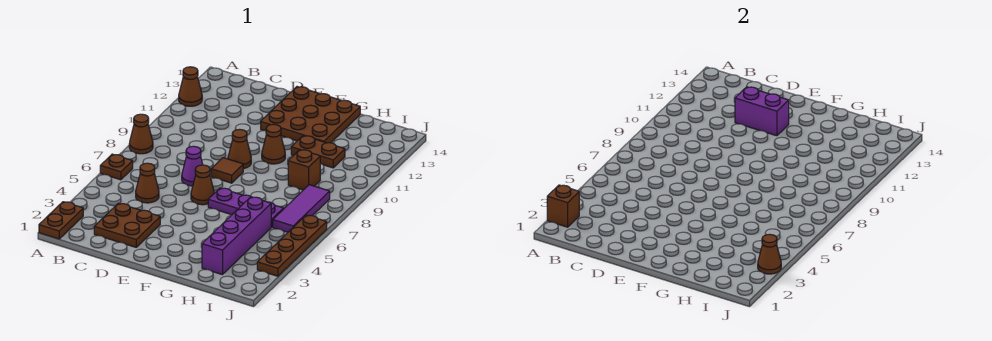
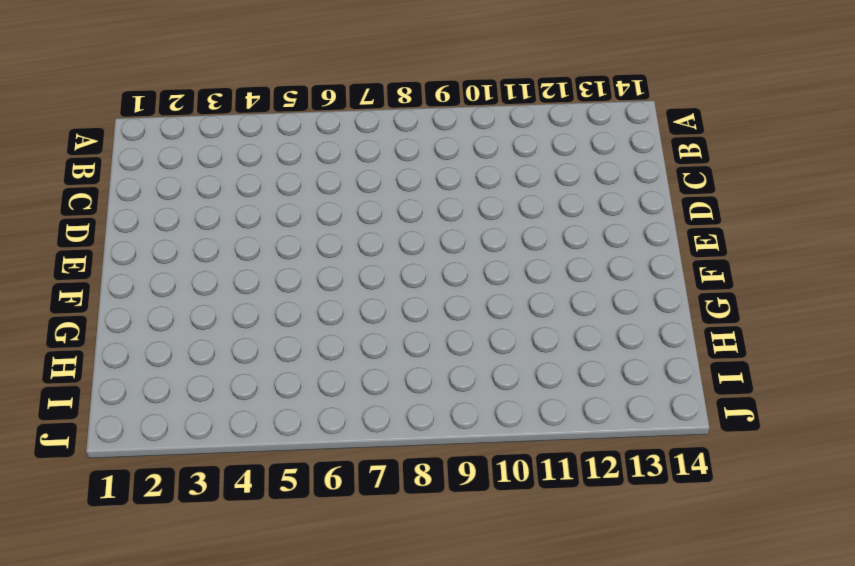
none -> brown plate A1:A2 level 1
none -> brown plate A6 level 1
none -> brown cone A8 level 1

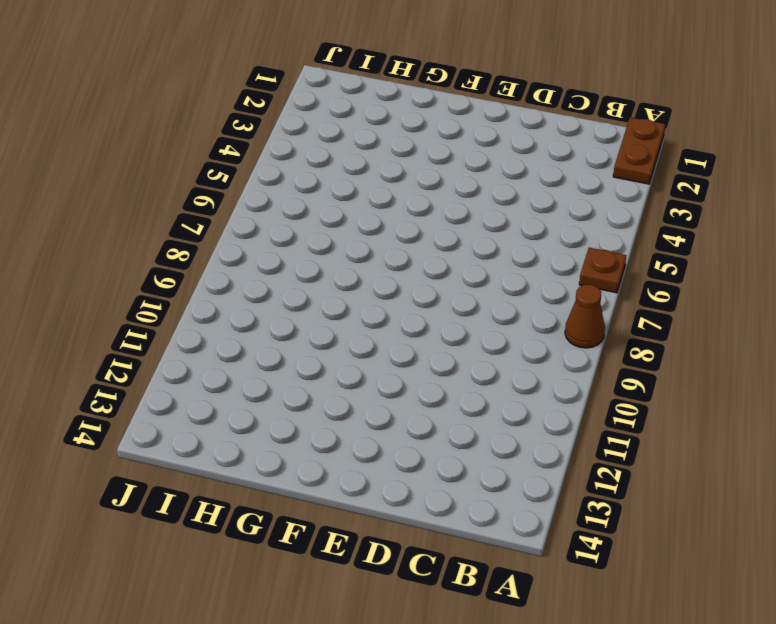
none -> brown cone A12 level 1
none -> brown plate C2:D3 level 1
none -> brown cone C5 level 1

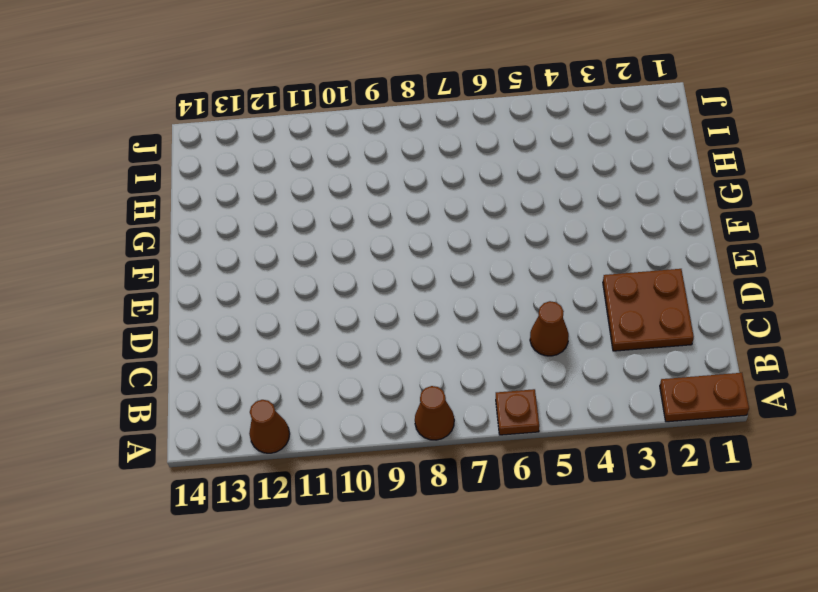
none -> purple cone D7 level 1
none -> brown cone E6 level 1
none -> brown tile E8 level 1

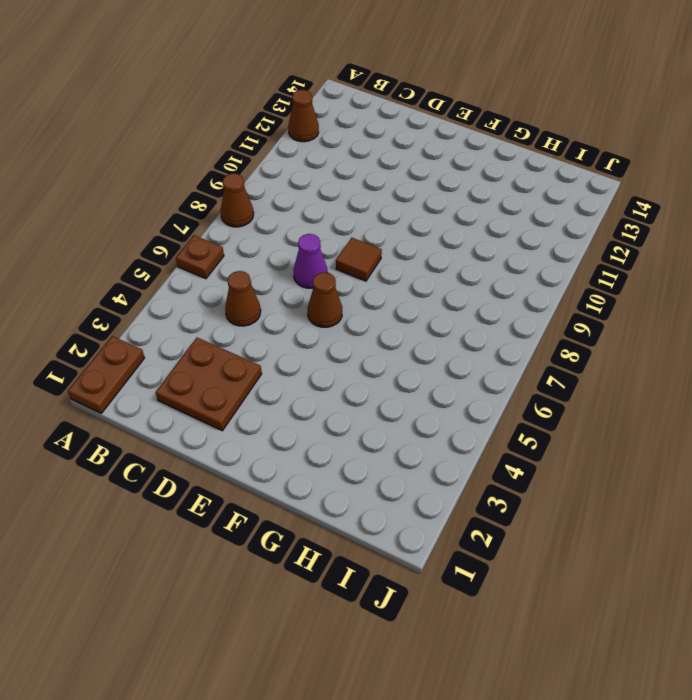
none -> brown cone E9 level 1
none -> brown plate E12:G14 level 1
none -> purple plate F6:H6 level 1

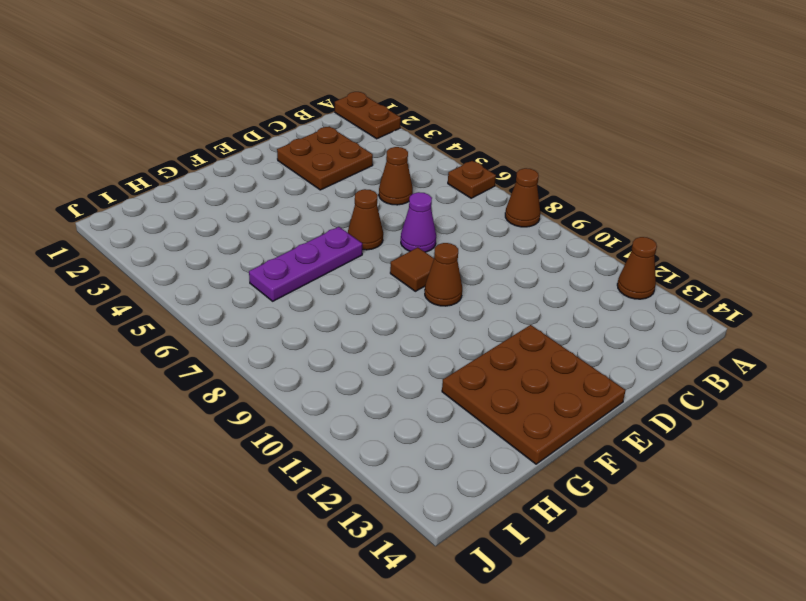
none -> brown cone F10 level 1
none -> brown plate G11:H11 level 1
none -> purple brick H2:H5 level 1

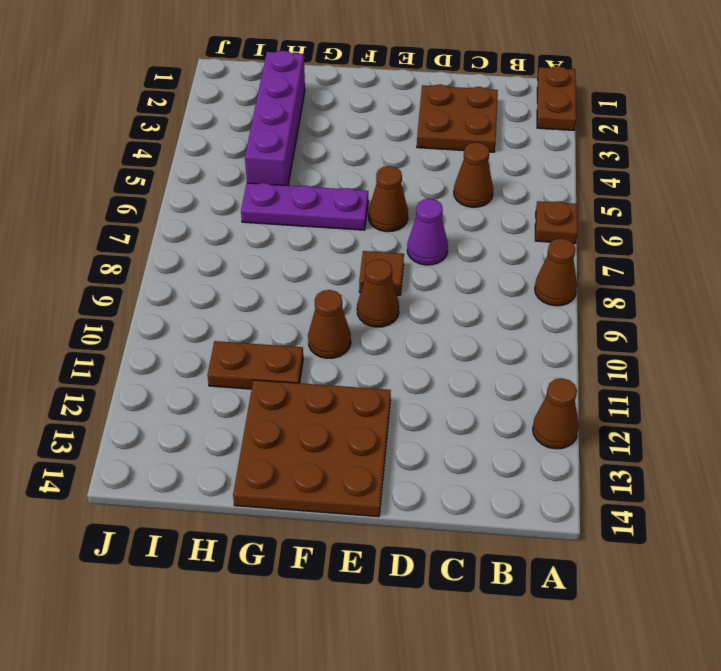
none -> brown brick H9 level 1
none -> purple tile I6:I8 level 1
none -> brown plate J3:J6 level 1

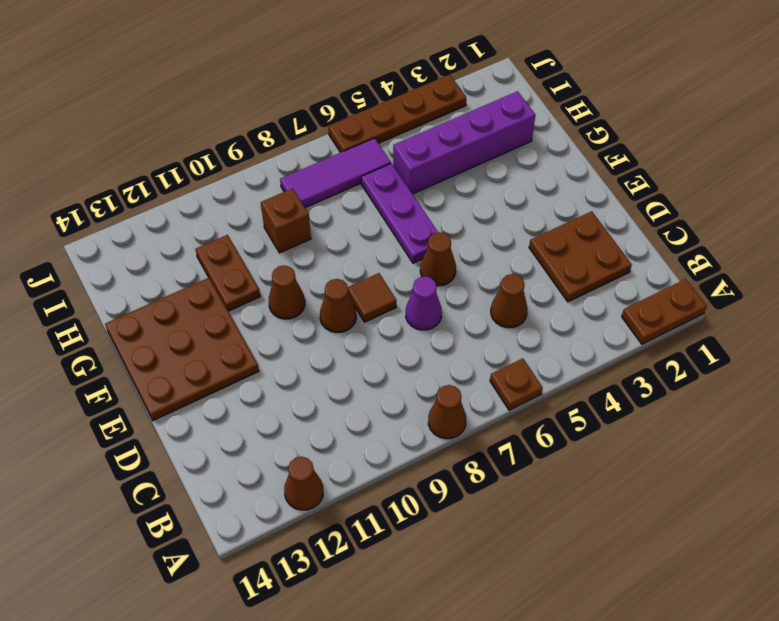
none -> brown brick A2 level 2
none -> purple brick D12:E12 level 2
none -> brown cone J3 level 2

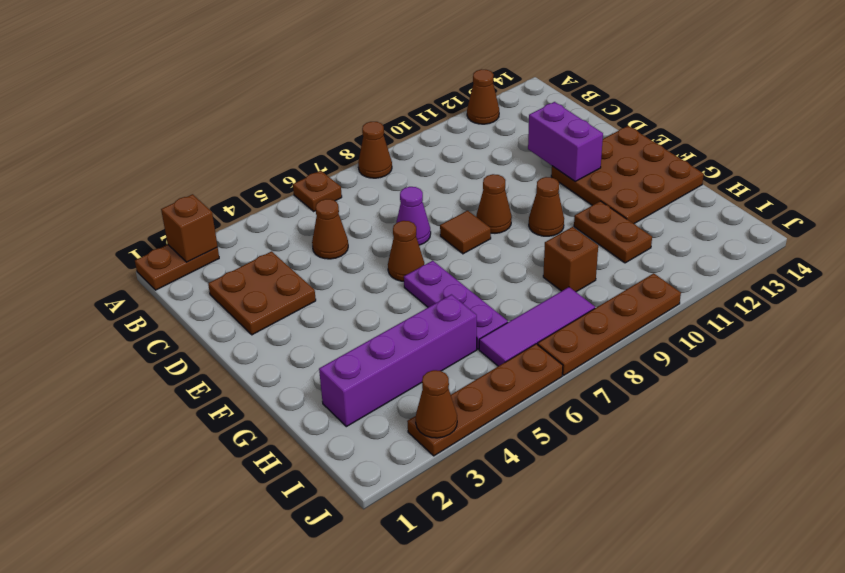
brown plate J7:J10 level 1 -> none

